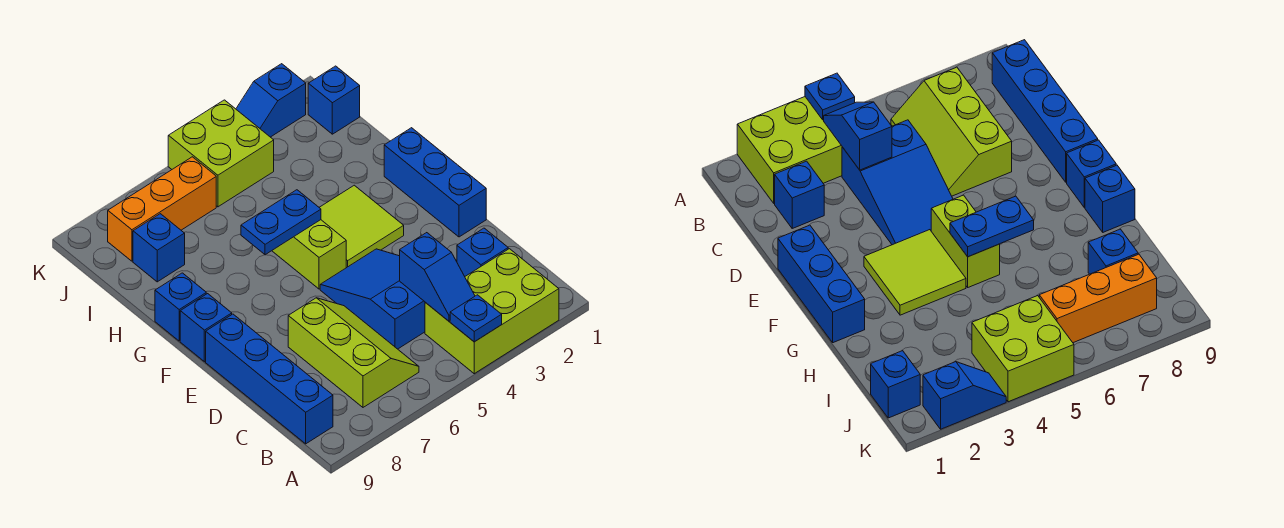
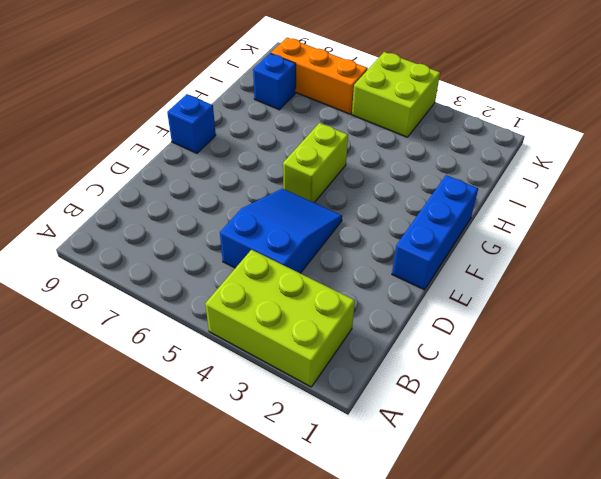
none -> lime slope B6:D7 level 1 top 7
none -> blue brick B9:E9 level 1
none -> blue brick C2 level 1

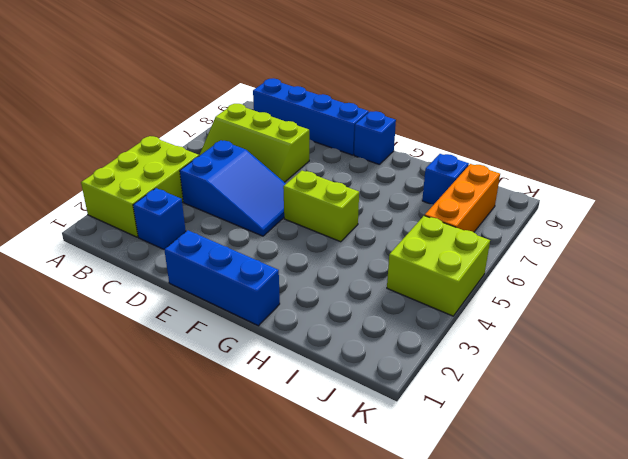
none -> lime tile F3:G4 level 1
none -> blue brick G9 level 1
none -> blue brick J1 level 1

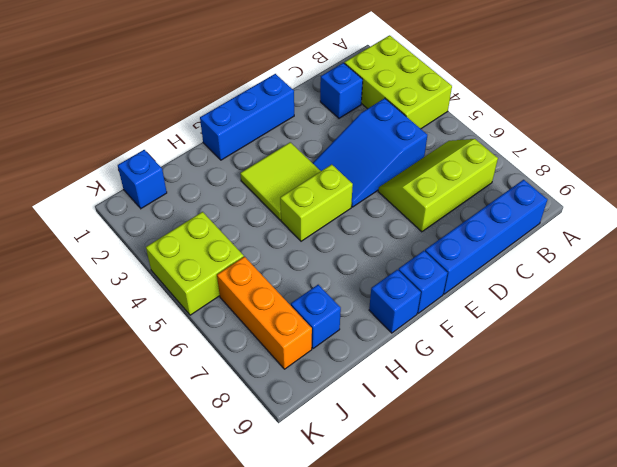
none -> blue slope K2:K3 level 1 top 2
none -> blue plate A4 level 2
none -> blue slope B4:C4 level 2 top C

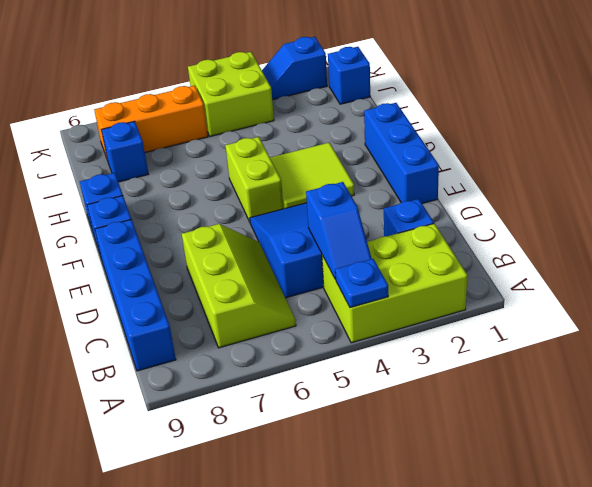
none -> blue plate G5:G6 level 2

